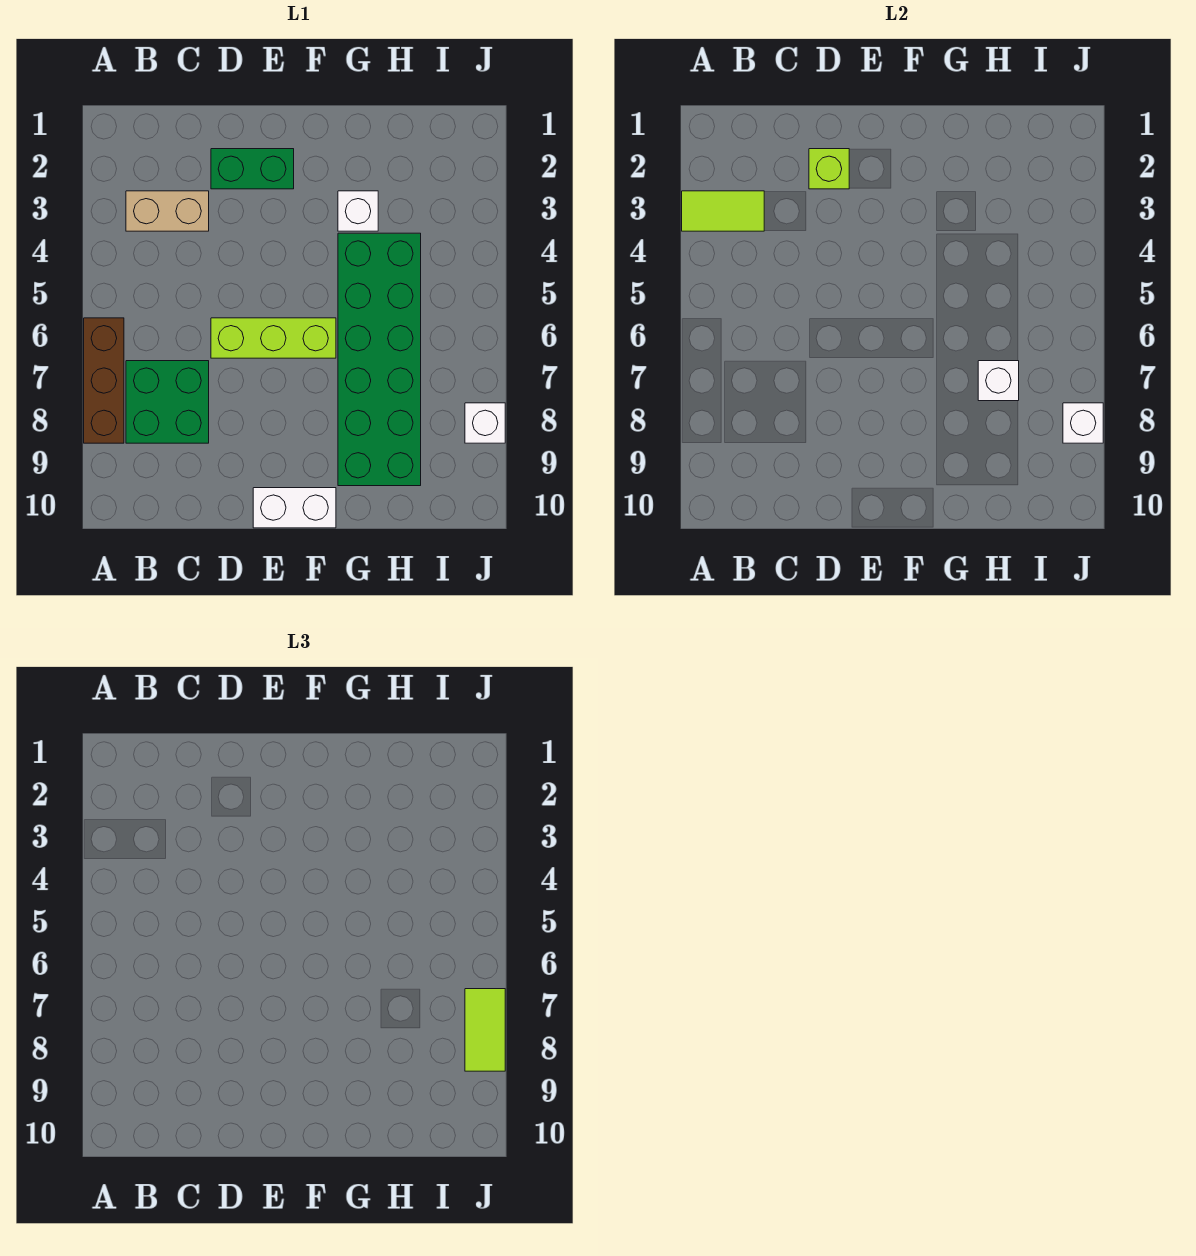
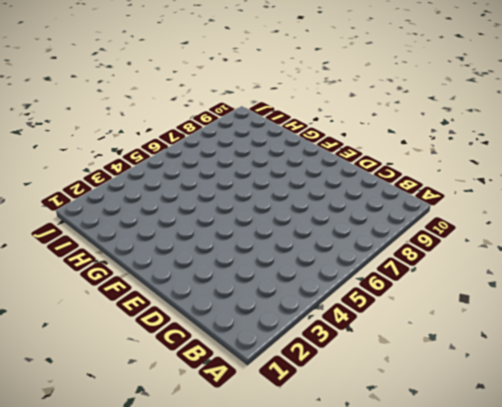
none -> brown brick A6:A8 level 1
none -> tan brick B3:C3 level 1
none -> green brick B7:C8 level 1

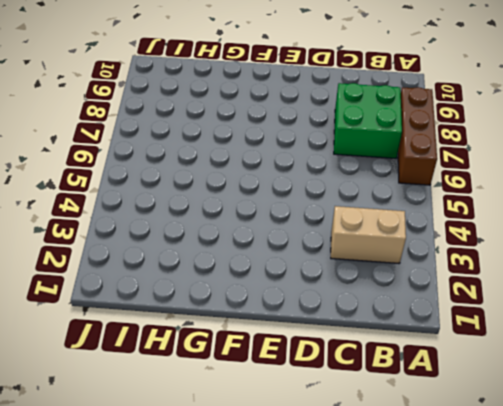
none -> green brick D2:E2 level 1
none -> lime brick D6:F6 level 1
none -> white brick E10:F10 level 1

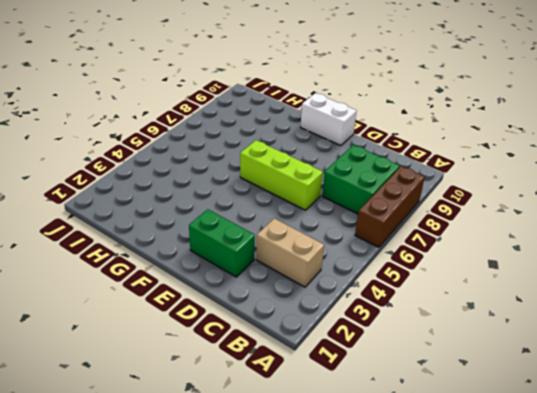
none -> white brick G3 level 1
none -> green brick G4:H9 level 1
none -> white brick J8 level 1

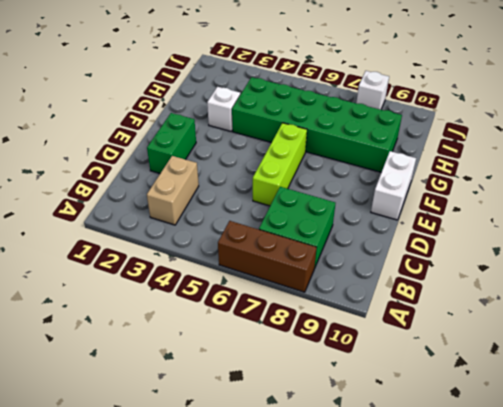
none -> lime tile A3:B3 level 2
none -> lime brick D2 level 2
none -> white brick H7 level 2

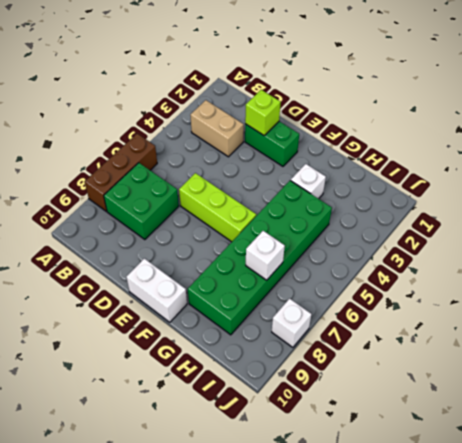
none -> lime tile A3:B3 level 2
none -> white brick J8 level 2
none -> lime tile J7:J8 level 3

